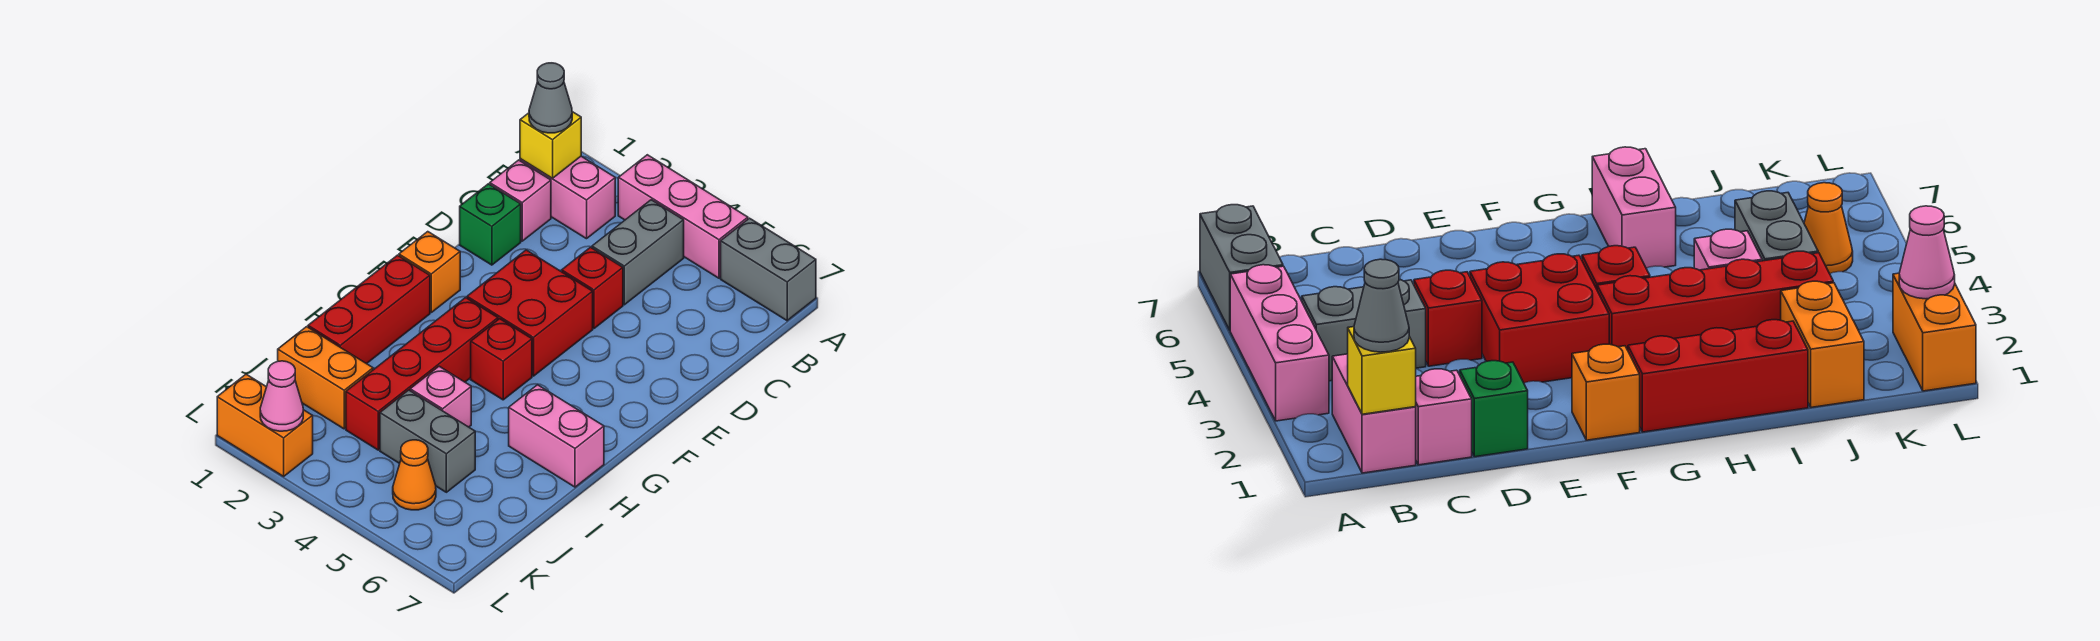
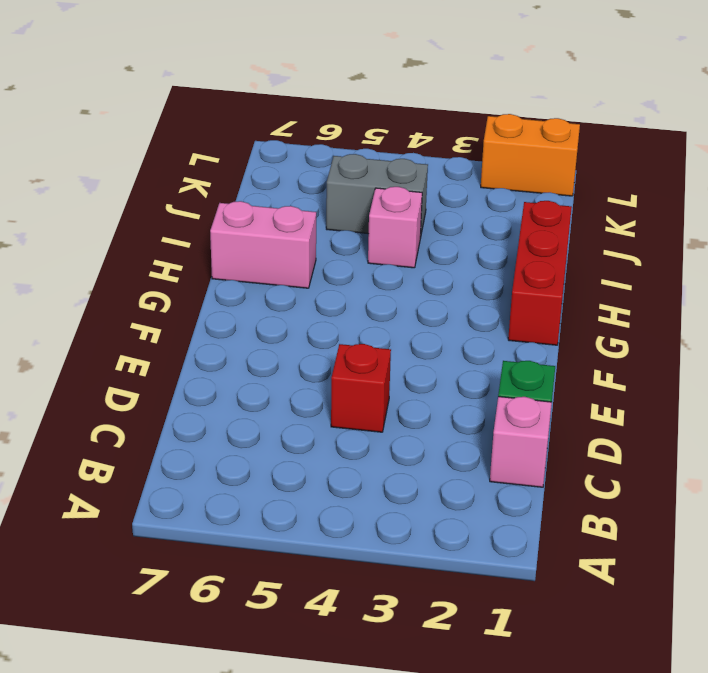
none -> pink brick A3:A5 level 1
none -> grey brick A6:A7 level 1
none -> pink brick B1:B2 level 1

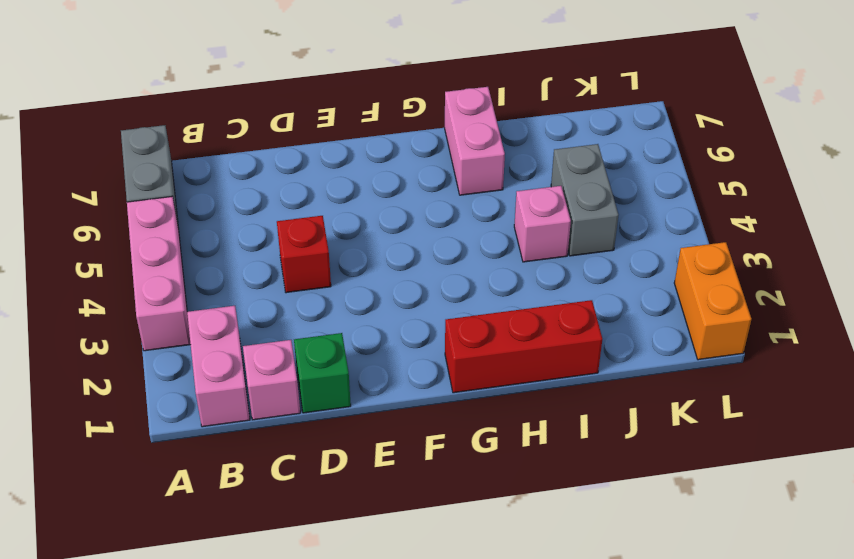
none -> grey brick B4:C4 level 1
none -> red brick E3:F4 level 1
none -> orange brick F1 level 1

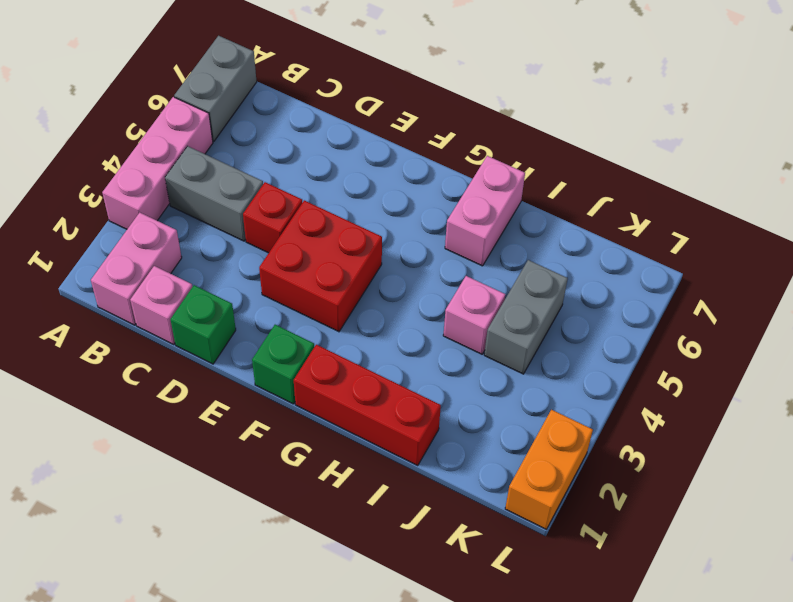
green brick F1 level 1 -> orange brick F1 level 1
none -> red brick G3:J3 level 1
none -> red brick G4 level 1
none -> orange brick J1:J2 level 1

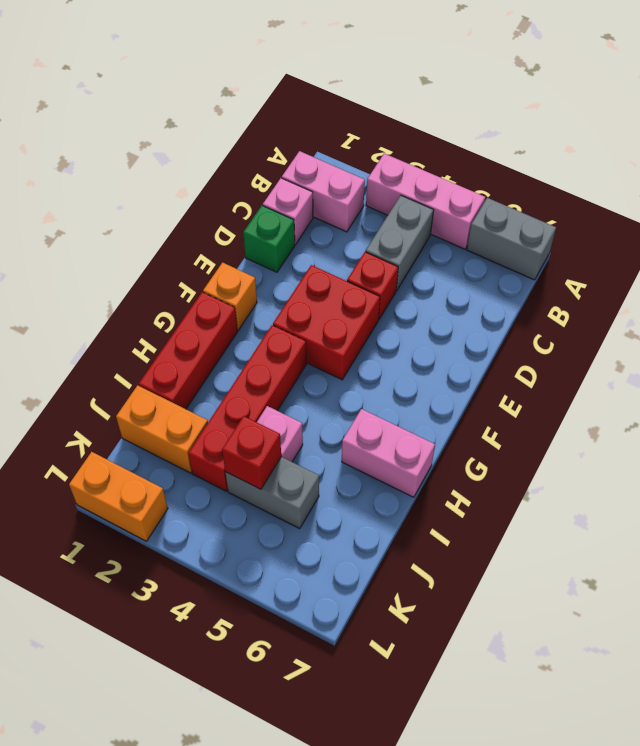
red brick J4 level 2 -> red brick G4 level 1
none -> orange cone K5 level 1
none -> yellow brick B1 level 2
none -> pink cone L2 level 2

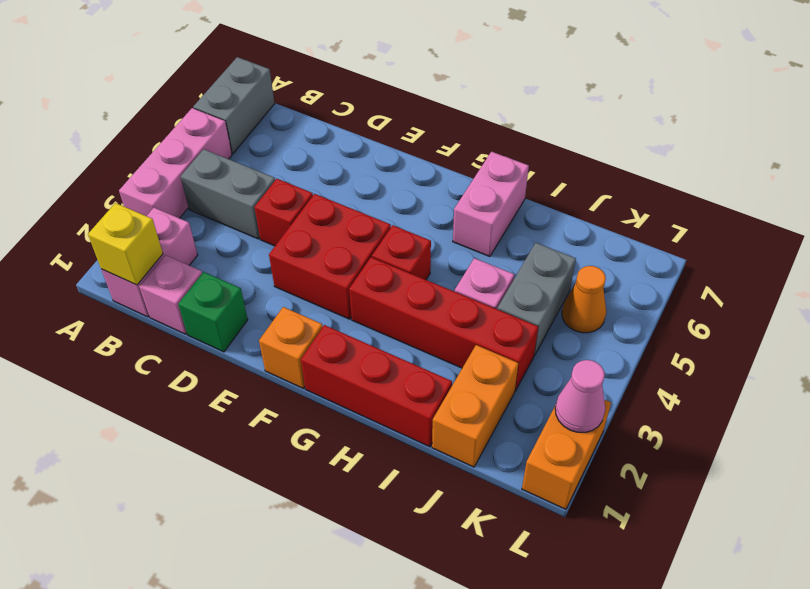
none -> grey cone B1 level 3

